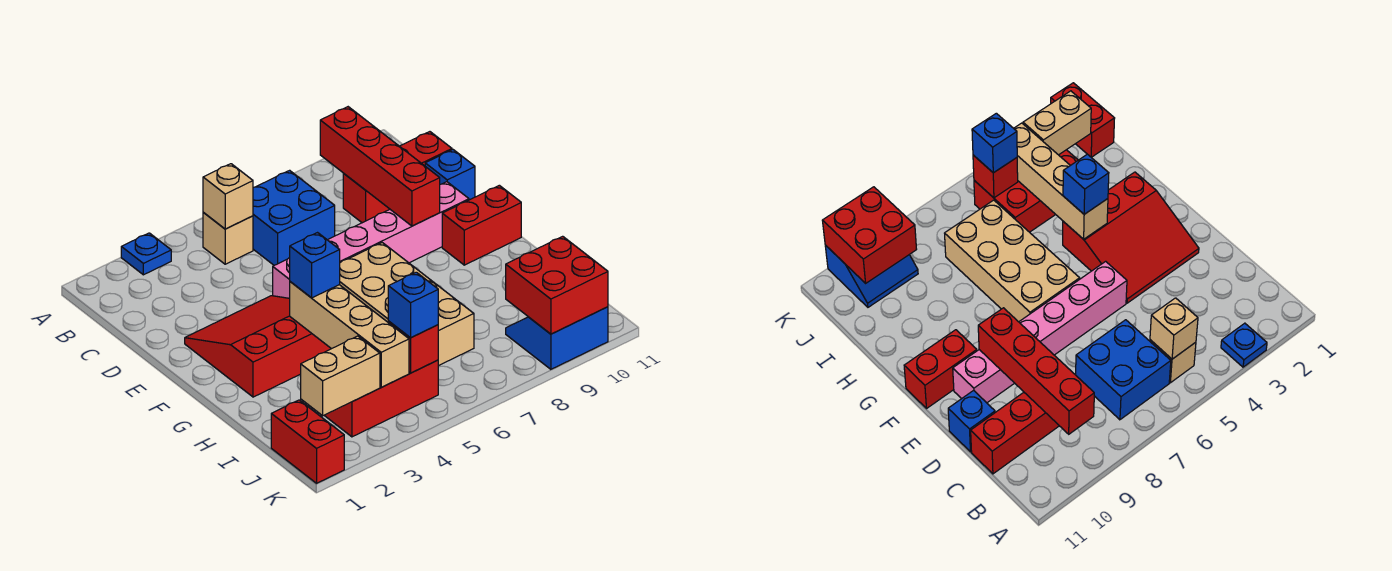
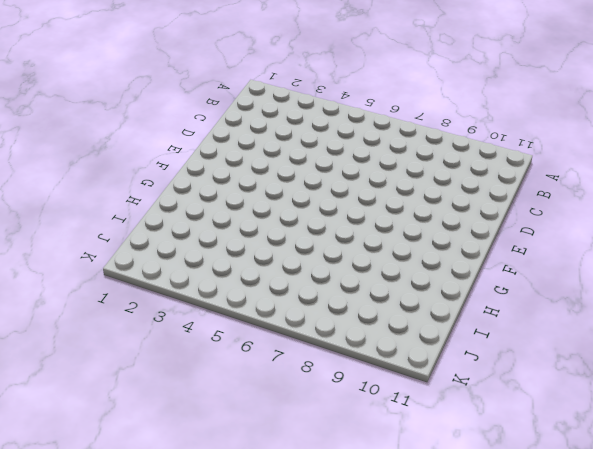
none -> blue plate A3 level 1
none -> tan brick B5 level 1
none -> blue brick B6:C7 level 1

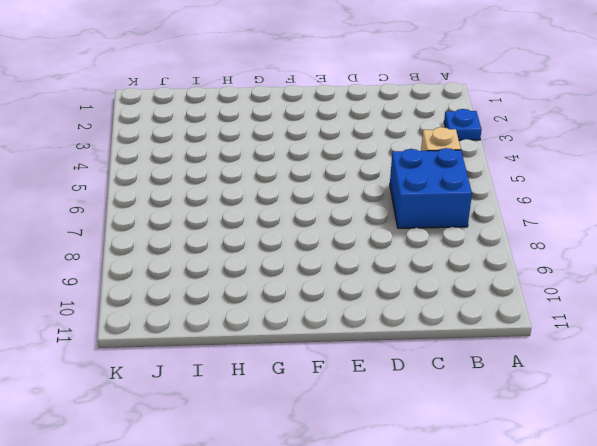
none -> red brick C9:C11 level 1
none -> blue brick D11 level 1
none -> red slope E2:G4 level 1 top G

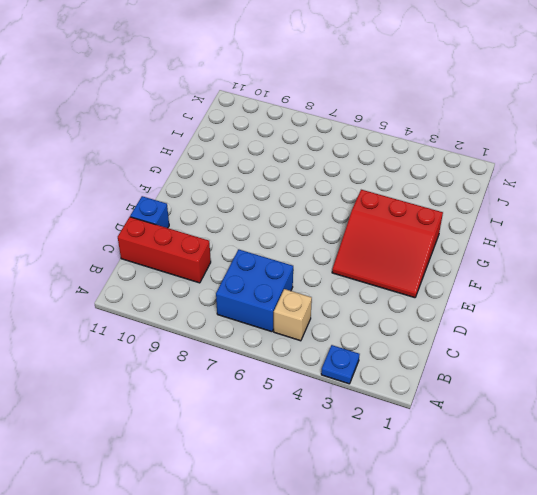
none -> pink brick E5:E10 level 1
none -> tan brick F6:I7 level 1
none -> red brick F10:F11 level 1

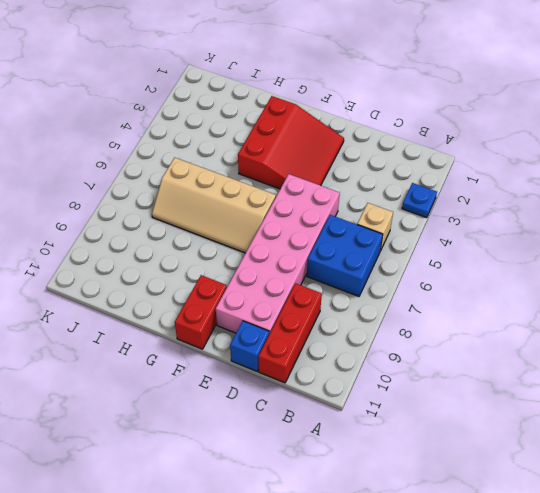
pink brick D5:E10 level 1 -> pink brick E5:E10 level 1
tan slope F6:I7 level 1 top 6 -> tan brick F6:I7 level 1
none -> red brick I3:J5 level 1
none -> red brick J1:K1 level 1
none -> blue slope J9:K10 level 1 top K

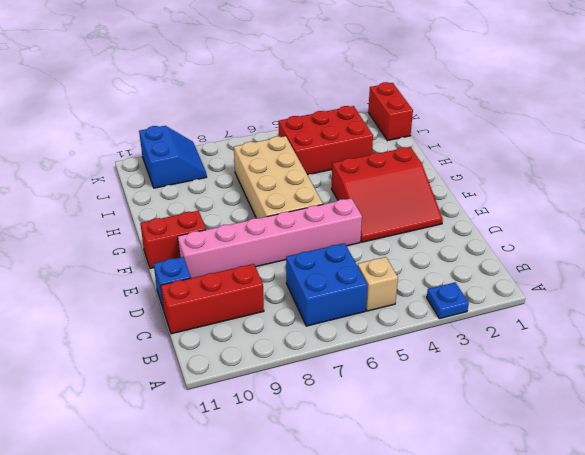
blue slope J9:K10 level 1 top 10 -> blue slope J9:K10 level 1 top K
none -> tan brick B5 level 2
none -> red brick B9:E9 level 2
none -> tan brick G4:J4 level 2

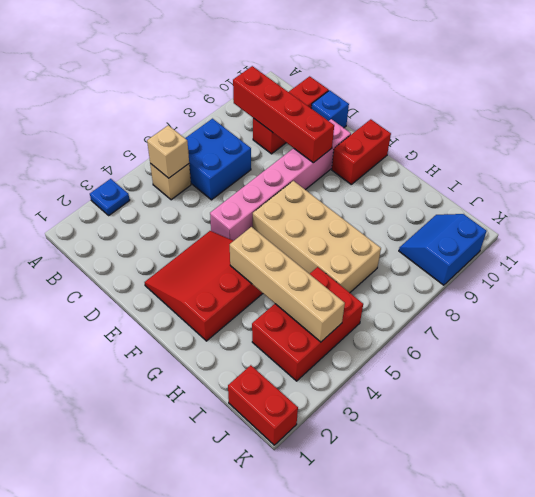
none -> tan brick J2:J3 level 2
none -> red brick J5 level 2
none -> red brick J9:K10 level 2

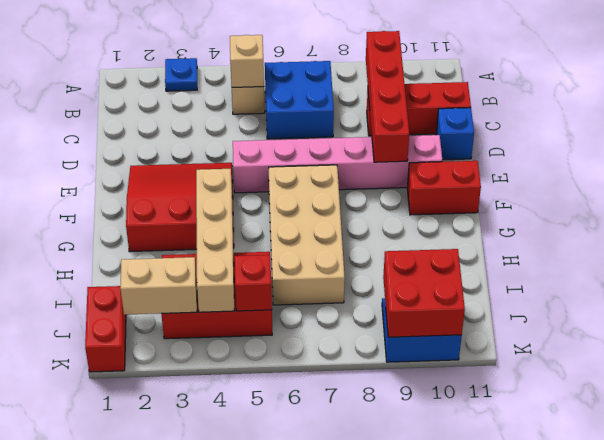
none -> blue brick G4 level 3
none -> blue brick J5 level 3

